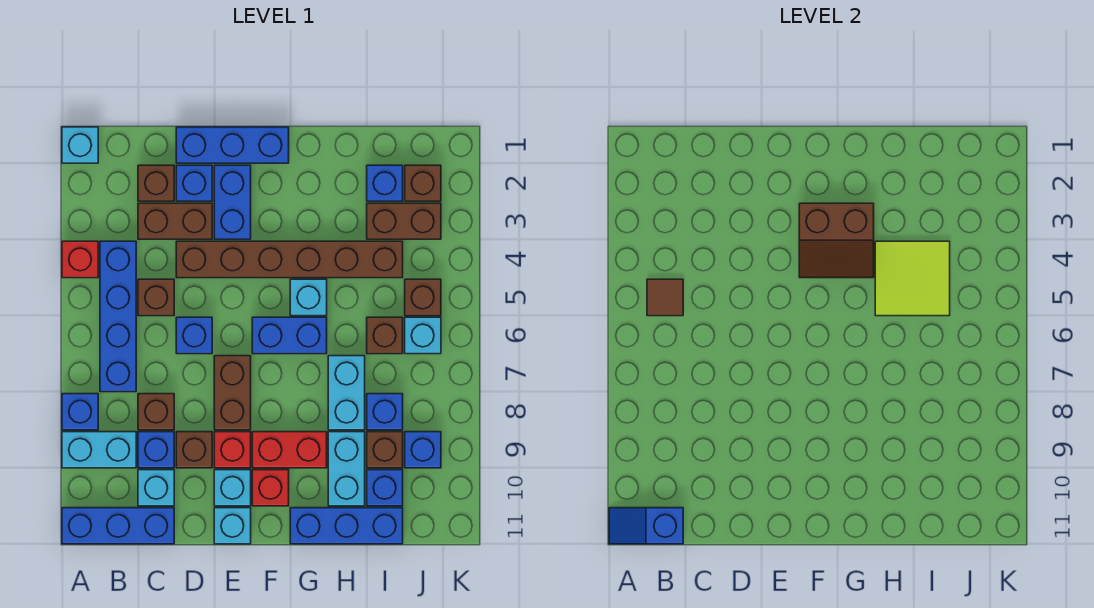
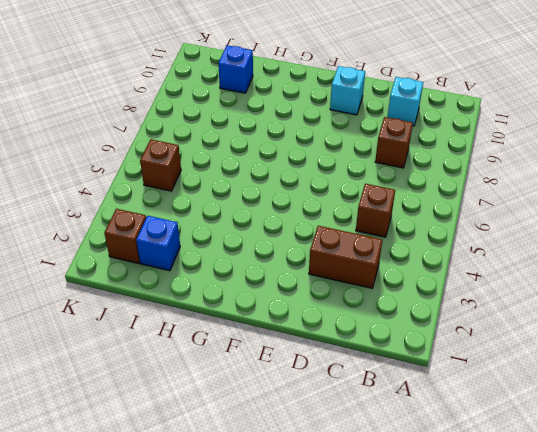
none -> cyan brick A1 level 1
none -> red brick A4 level 1
none -> blue brick A8 level 1
none -> cyan brick A9:B9 level 1

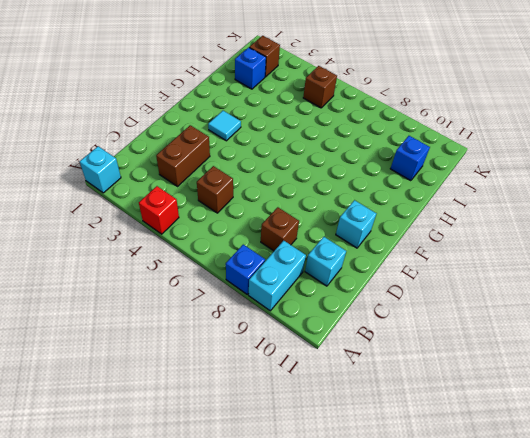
cyan tile F3 level 1 -> none
none -> blue brick A11:C11 level 1
none -> blue brick B4:B7 level 1
none -> brown brick C2 level 1
none -> blue brick C9 level 1

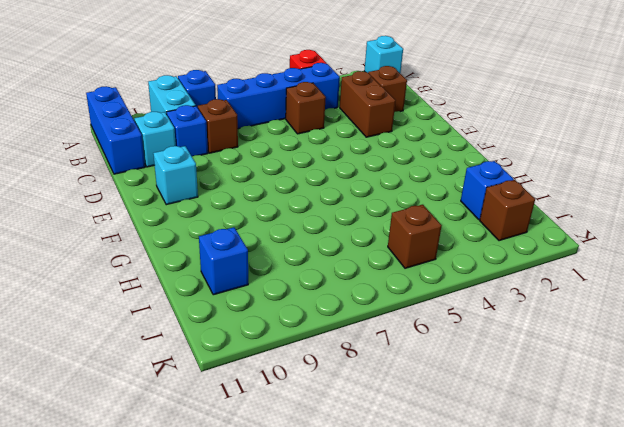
none -> blue brick D1:F1 level 1
none -> blue brick D2 level 1
none -> brown brick D4:I4 level 1
none -> blue brick D6 level 1

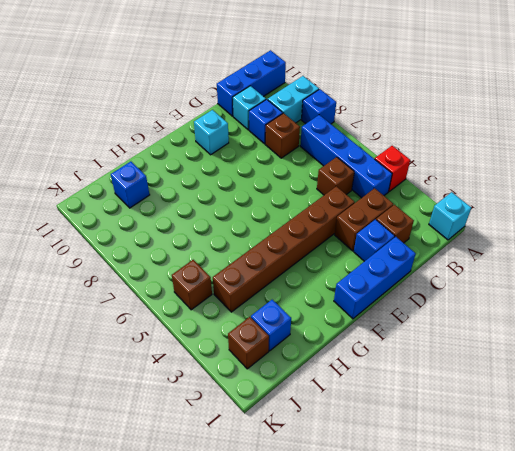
none -> blue brick D6 level 1
none -> brown brick D9 level 1
none -> blue brick E2:E3 level 1
none -> brown brick E7:E8 level 1

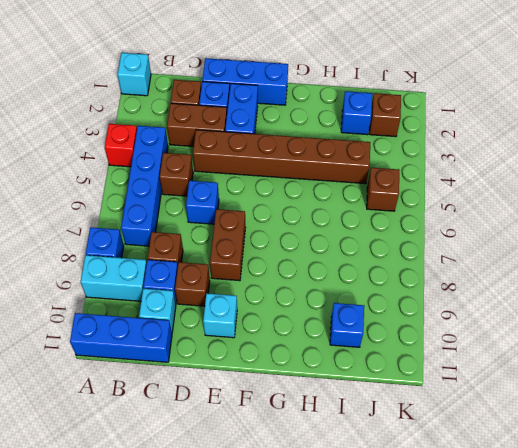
none -> red brick E9 level 1
none -> cyan brick E11 level 1
none -> blue brick F6:G6 level 1
none -> red brick F9:G9 level 1

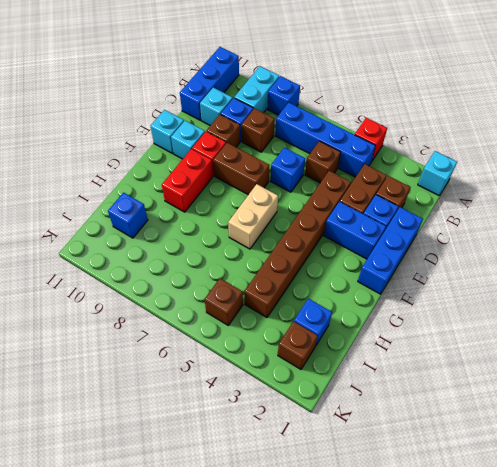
tan brick F6:G6 level 1 -> blue brick F6:G6 level 1
none -> red brick F10 level 1
none -> cyan brick G5 level 1
none -> blue brick G11:I11 level 1
none -> cyan brick H7:H8 level 1

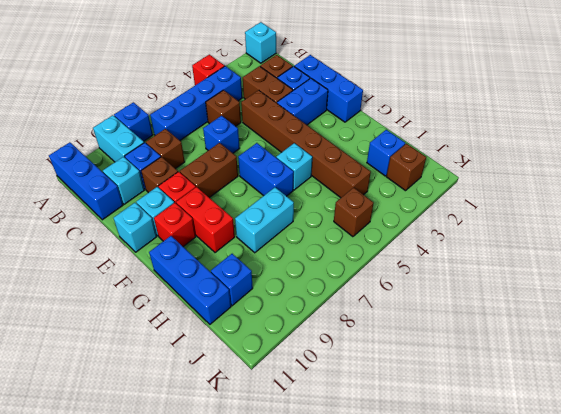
none -> cyan brick H9:H10 level 1
none -> brown brick I3:J3 level 1
none -> brown brick I6 level 1
none -> blue brick I8 level 1

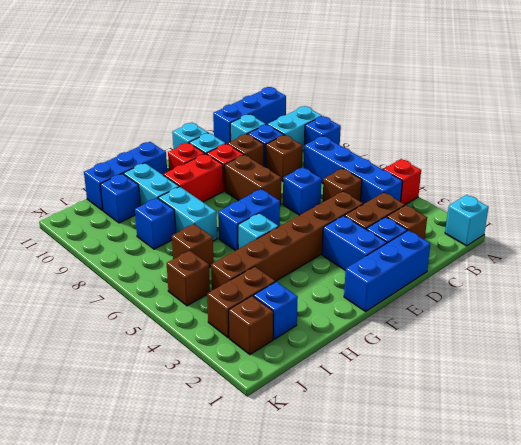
none -> brown brick I9 level 1
none -> cyan brick J6 level 1
none -> blue brick J9 level 1
none -> blue slope A11:B11 level 2 top B

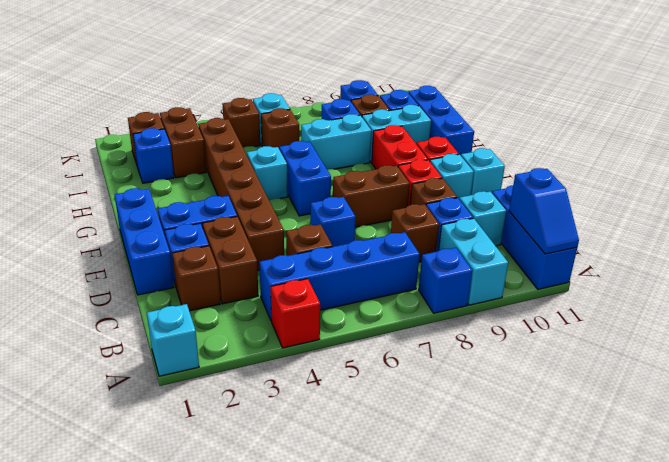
none -> brown tile B5 level 2
none -> brown slope F3:G4 level 2 top 3
none -> lime tile H4:I5 level 2

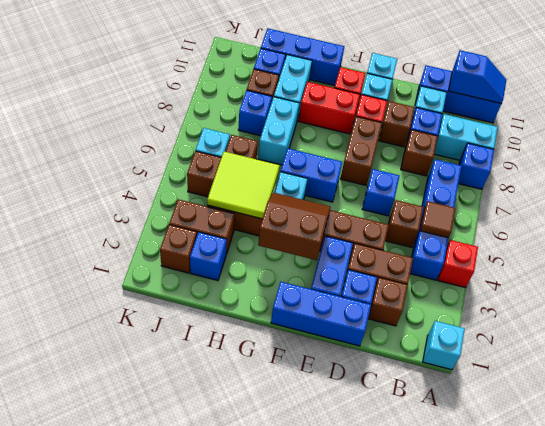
none -> blue brick J9 level 1

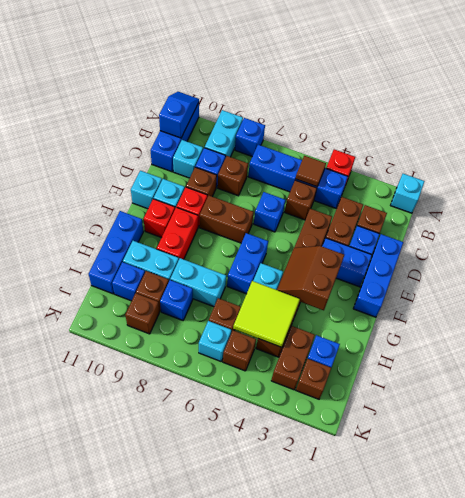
brown brick J9 level 1 -> blue brick J9 level 1

